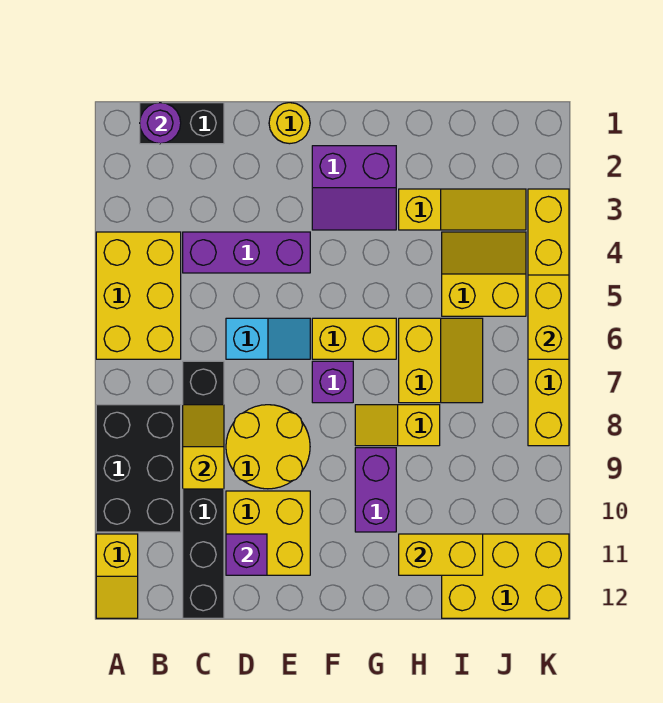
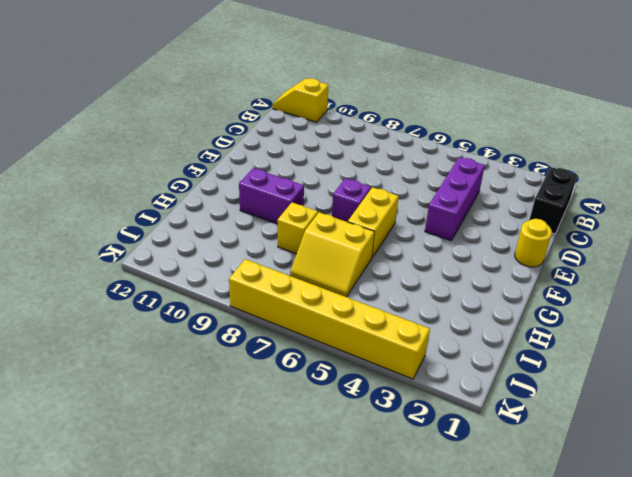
none -> yellow brick A4:B6 level 1
none -> black brick A8:B10 level 1
none -> black brick C7:C12 level 1

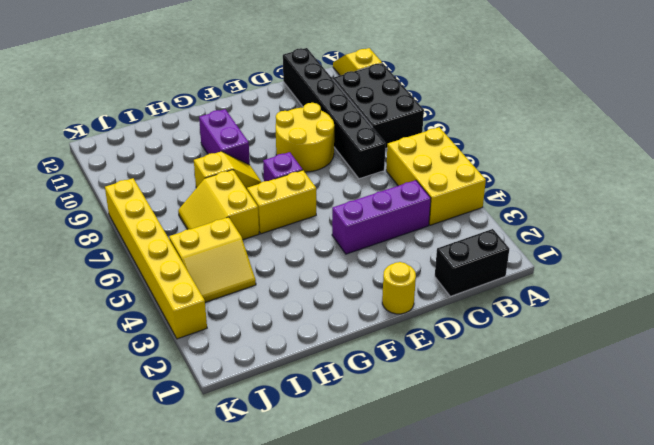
none -> cyan slope D6:E6 level 1 top D
none -> yellow brick D10:E11 level 1
none -> purple slope F2:G3 level 1 top 2

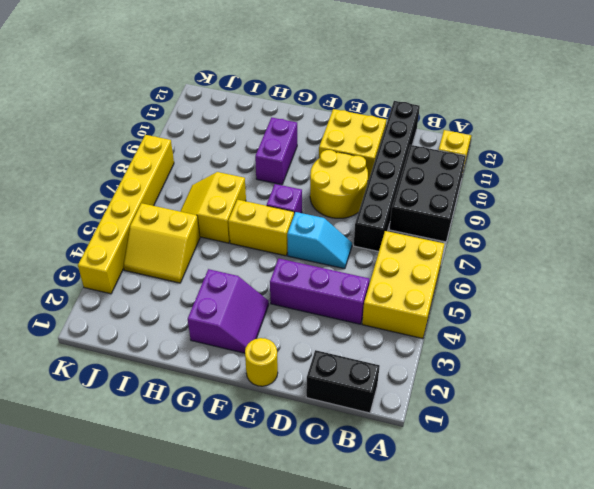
cyan slope D6:E6 level 1 top E -> cyan slope D6:E6 level 1 top D
purple slope F2:G3 level 1 top G -> purple slope F2:G3 level 1 top 2
none -> yellow slope G8:H8 level 1 top H
none -> yellow slope H3:J3 level 1 top H
none -> yellow brick I11:K12 level 1

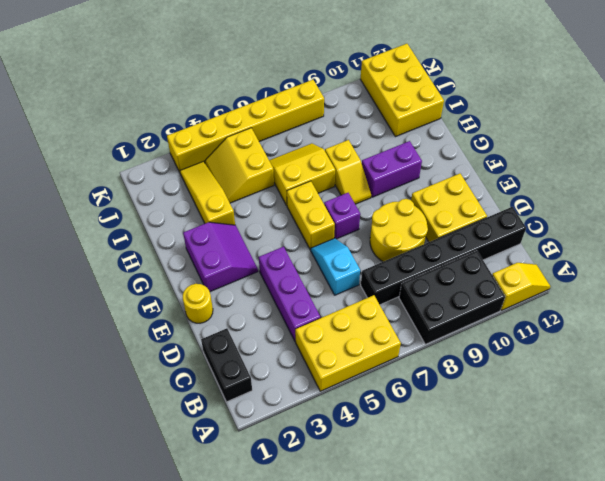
none -> purple round brick B1 level 2
none -> yellow slope C8:C9 level 2 top 9
none -> purple brick D11 level 2

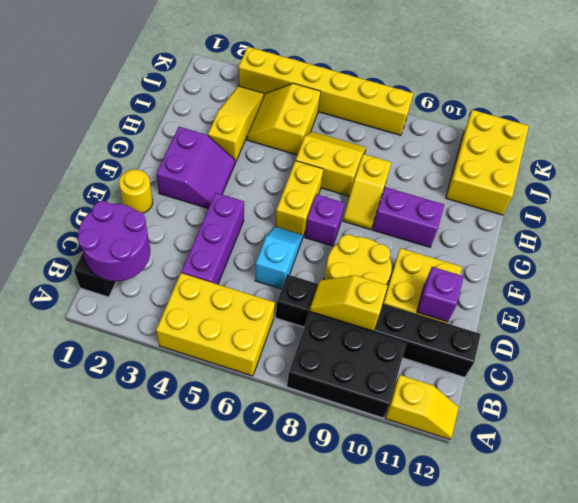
purple round brick B1:C2 level 2 -> purple round brick B1 level 2
none -> yellow brick H11:I11 level 2
none -> yellow brick K5:K6 level 2

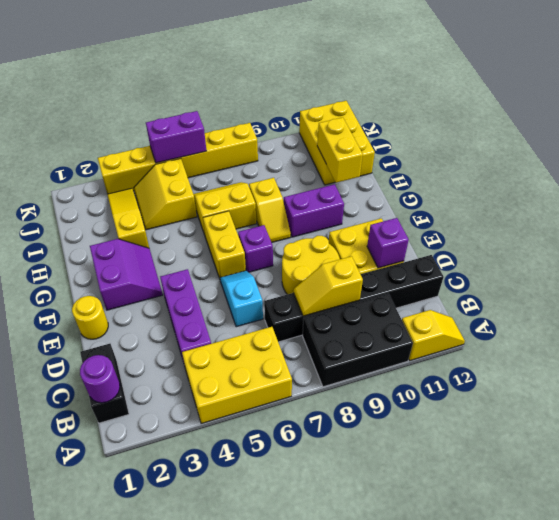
purple brick K5:K6 level 2 -> yellow brick K5:K6 level 2

